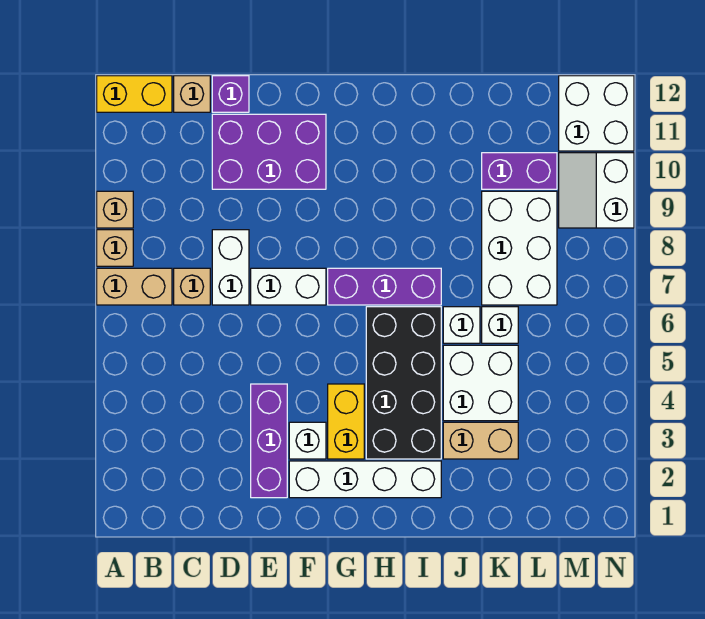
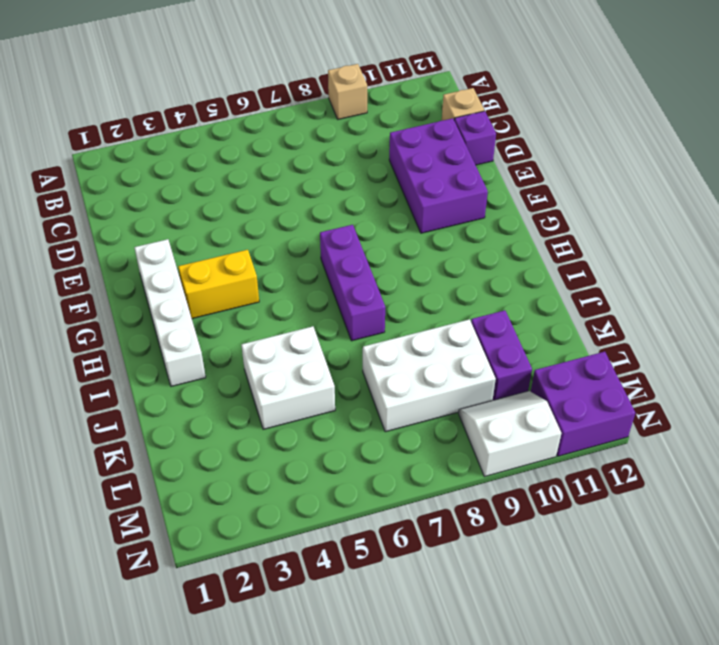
purple brick M11:N12 level 1 -> white brick M11:N12 level 1
none -> tan brick A7:B7 level 1
none -> tan brick A8 level 1
none -> yellow brick A12:B12 level 1

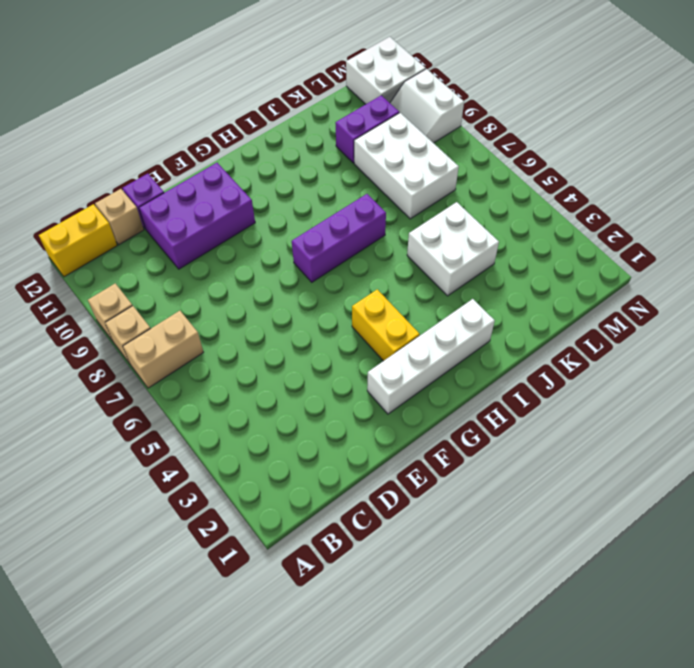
none -> tan brick C7 level 1
none -> white brick D7:D8 level 1
none -> purple brick E2:E4 level 1

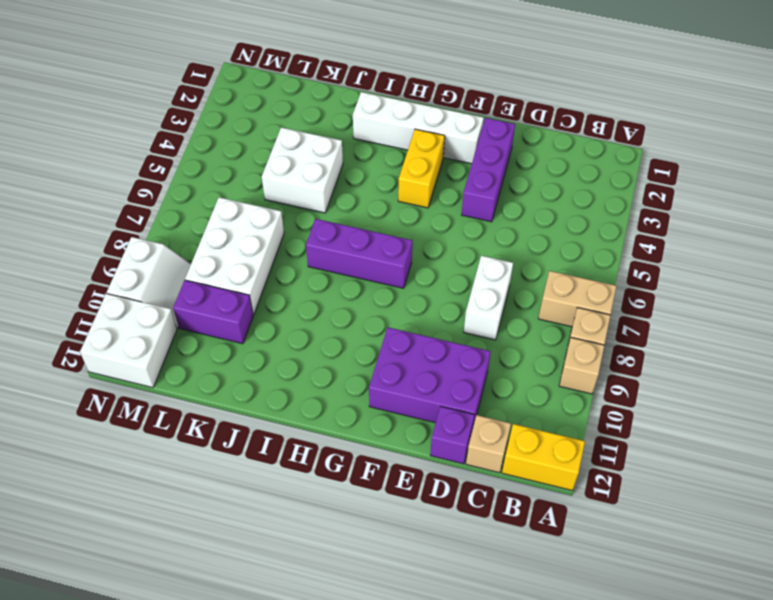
none -> tan brick C7 level 1
none -> white brick E7:F7 level 1
none -> white brick F3 level 1

